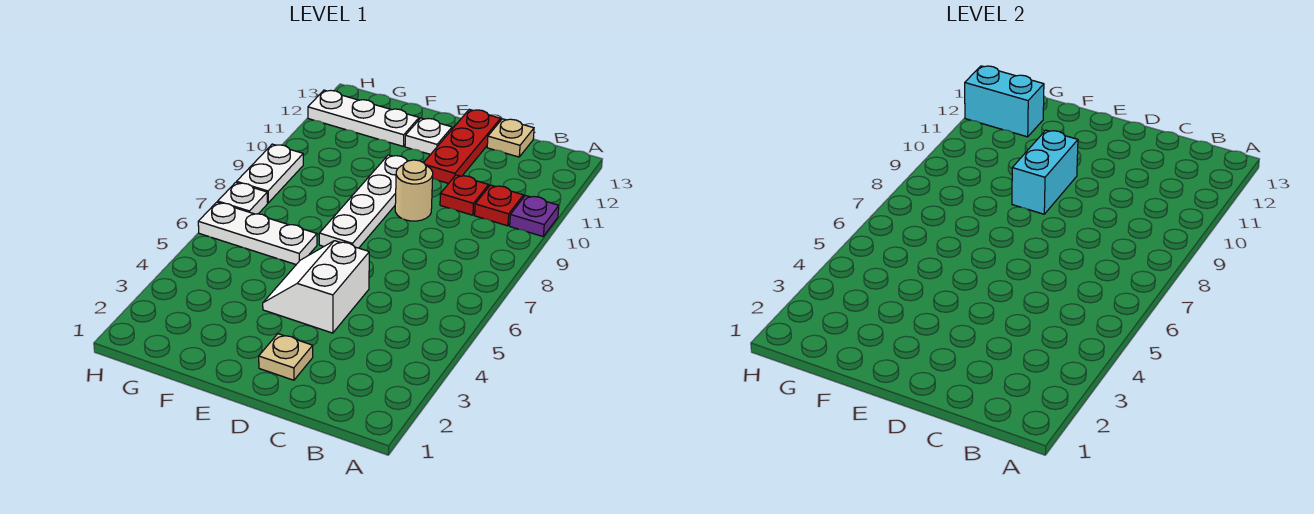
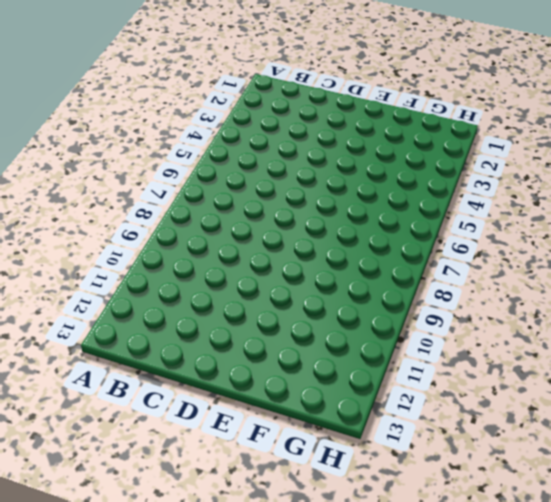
none -> purple plate A10 level 1
none -> red plate B10 level 1
none -> red plate C10 level 1

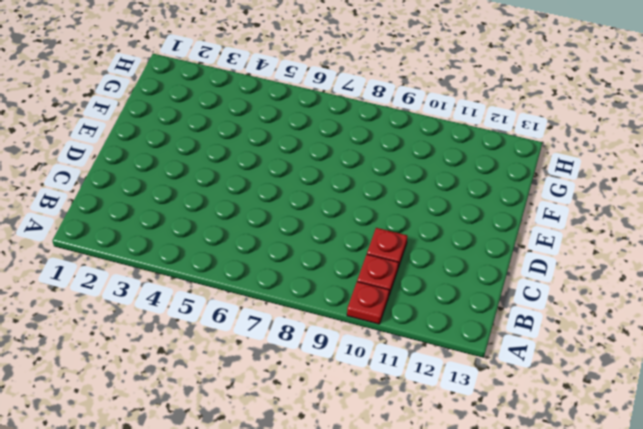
red plate A10 level 1 -> purple plate A10 level 1
none -> tan plate C13 level 1
none -> tan plate D2 level 1
none -> white slope D4:E5 level 1 top D

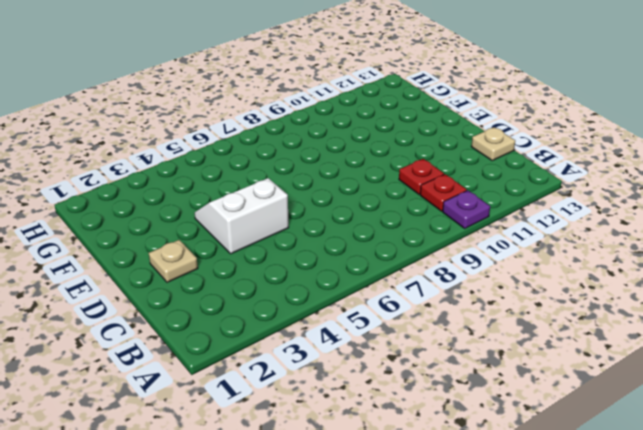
none -> tan round brick D9 level 1
none -> red plate D11:D13 level 1
none -> white plate E7:E10 level 1

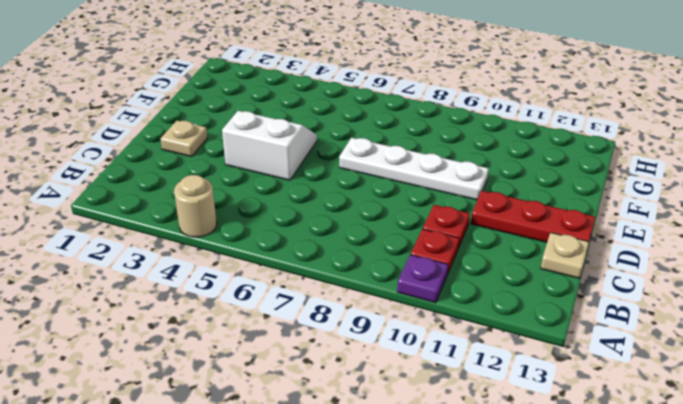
tan round brick A4 level 1 -> tan round brick D9 level 1
none -> white plate E12 level 1
none -> white plate F6:H6 level 1
none -> white plate F12:H12 level 1

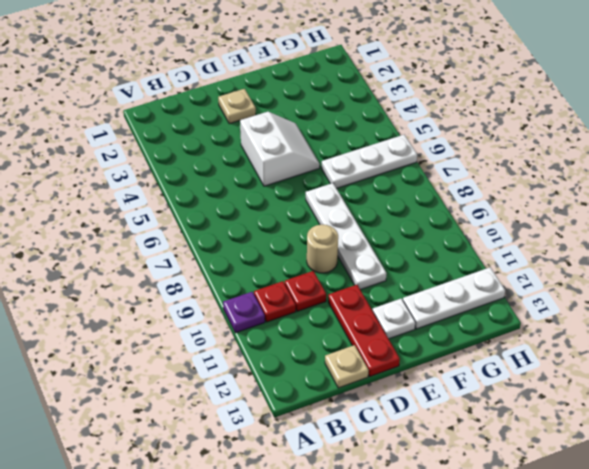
none -> white plate H7 level 1
none -> white plate H8:H9 level 1
none -> cyan brick E9:E10 level 2

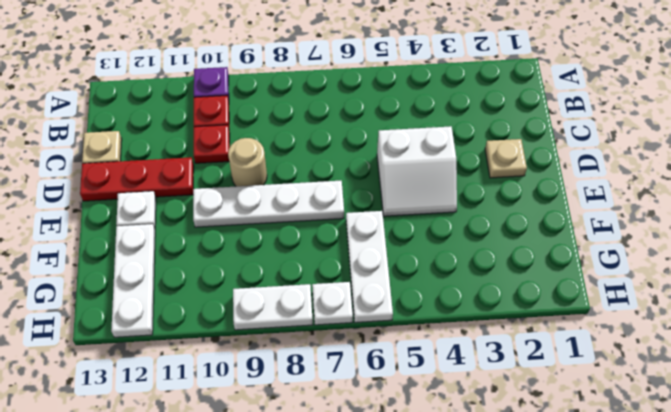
none -> cyan brick E9:E10 level 2
none -> cyan brick G12:H12 level 2

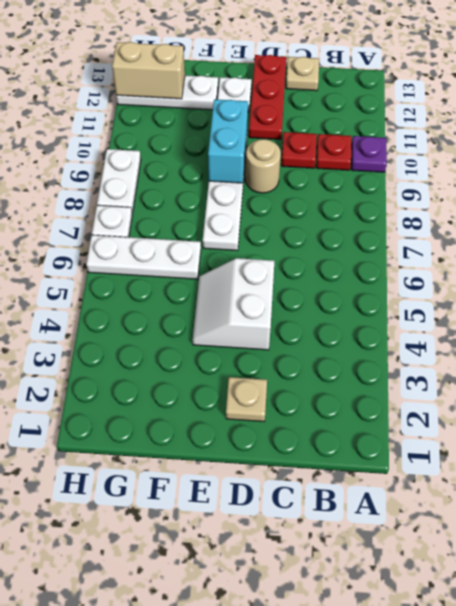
tan brick G12:H12 level 2 -> cyan brick G12:H12 level 2

